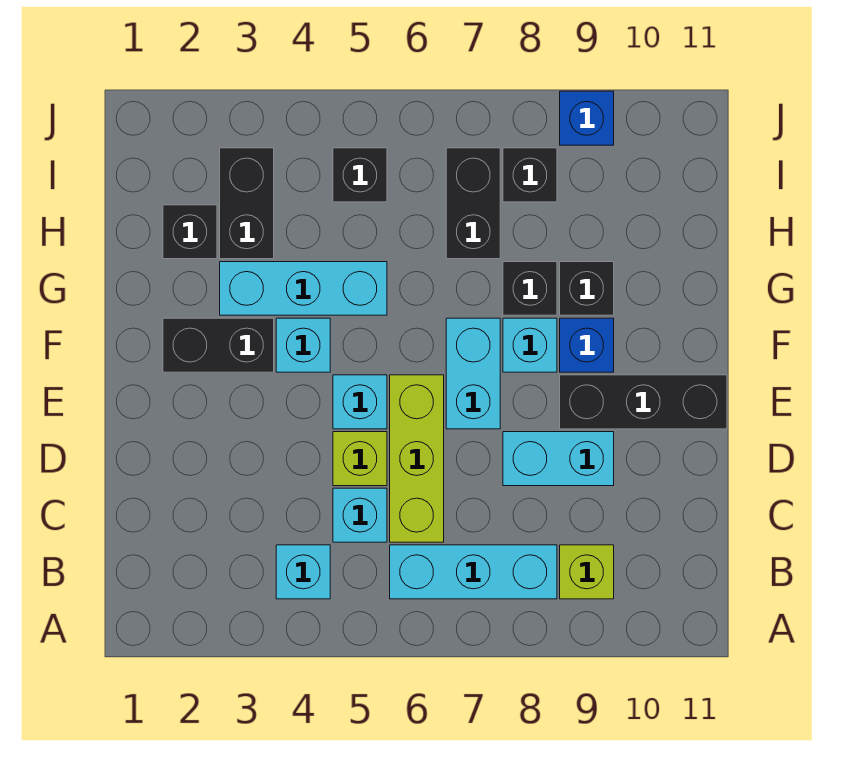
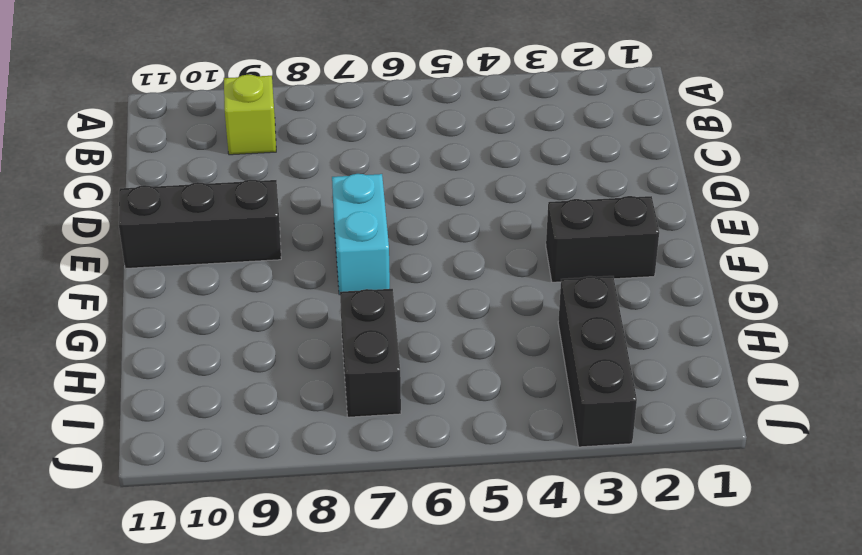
black brick H3:J3 level 1 -> black brick H3:I3 level 1
none -> cyan brick B4 level 1
none -> cyan brick B6:B8 level 1
none -> cyan brick C5 level 1

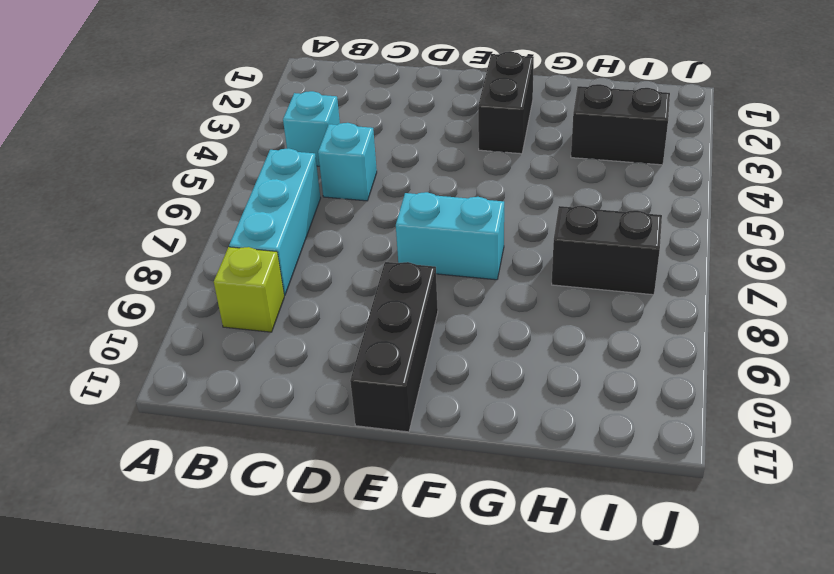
none -> lime brick C6:E6 level 1
none -> lime brick D5 level 1
none -> cyan brick D8:D9 level 1

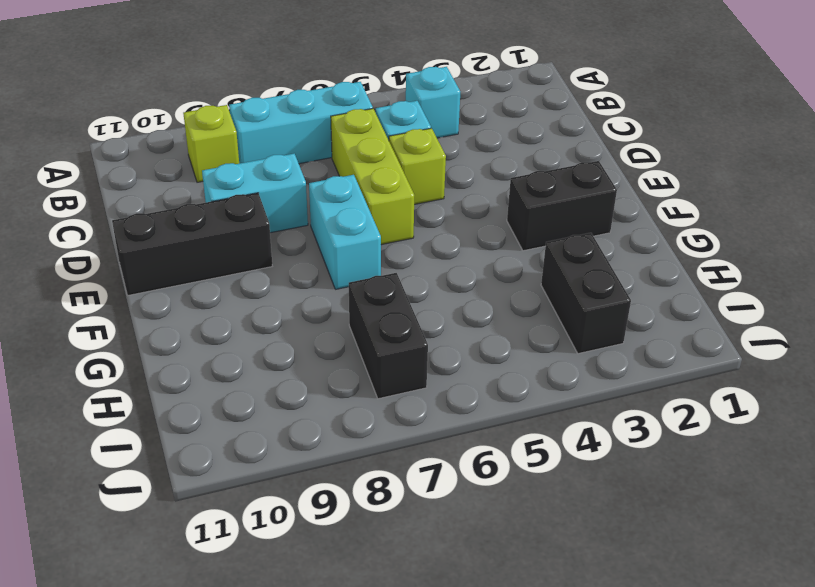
none -> cyan brick E5 level 1
none -> cyan brick F4 level 1
none -> cyan brick F8 level 1

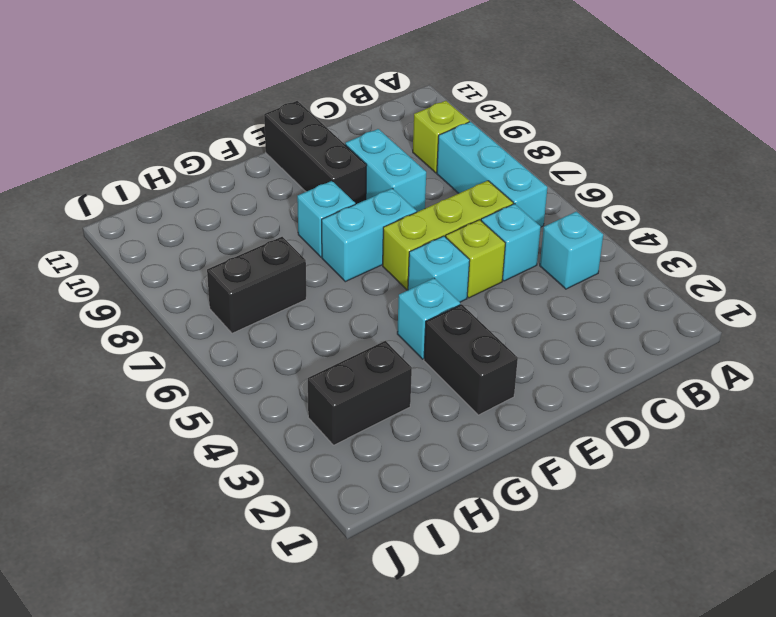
none -> blue brick F9 level 1
none -> cyan brick G3:G5 level 1
none -> black brick G8 level 1

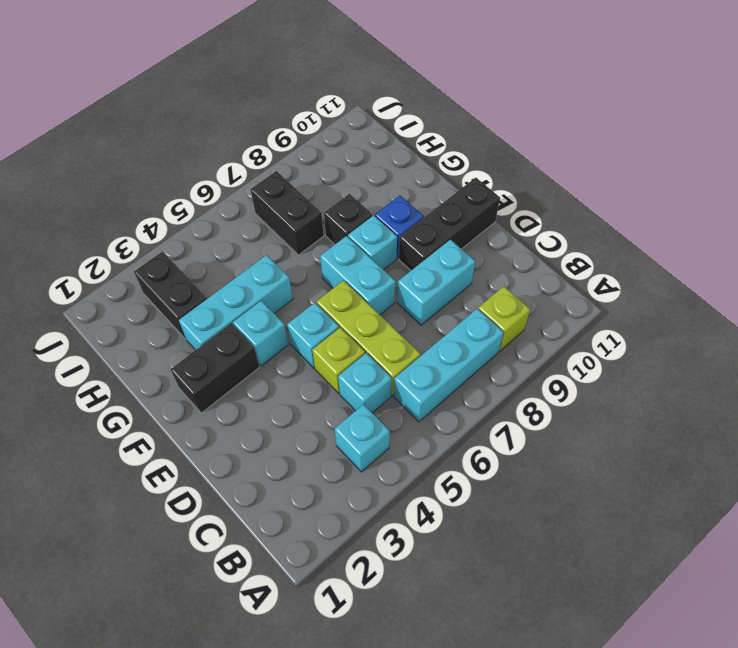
none -> black brick G9 level 1
none -> black brick H2 level 1
none -> black brick I5 level 1

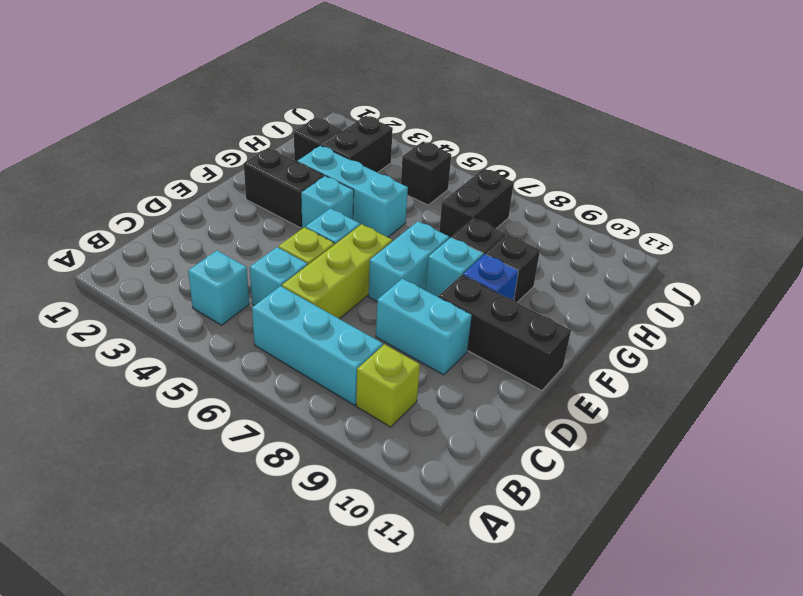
none -> black brick I8 level 1
none -> blue brick J9 level 1

